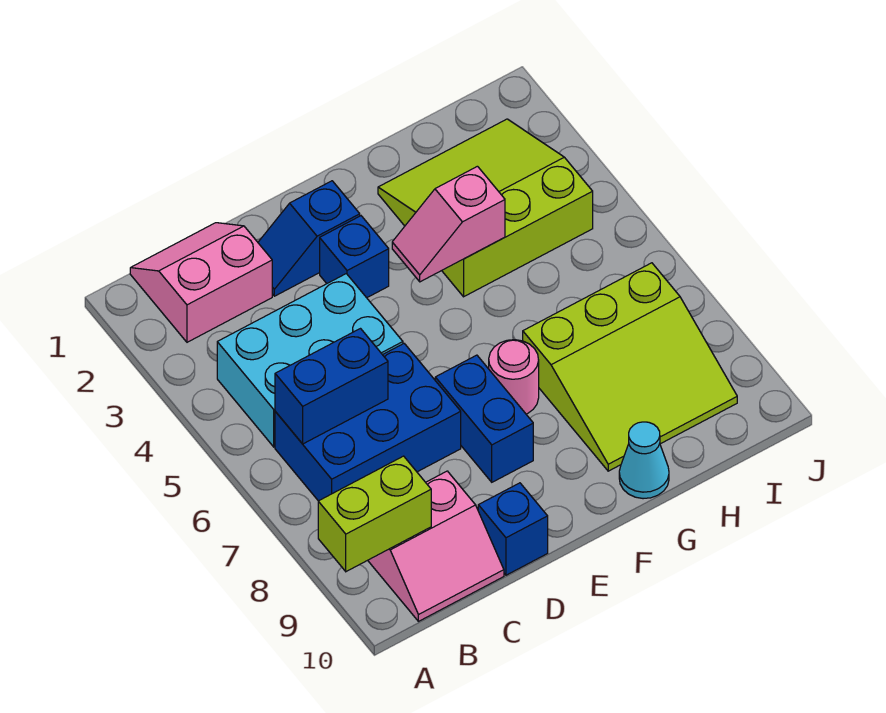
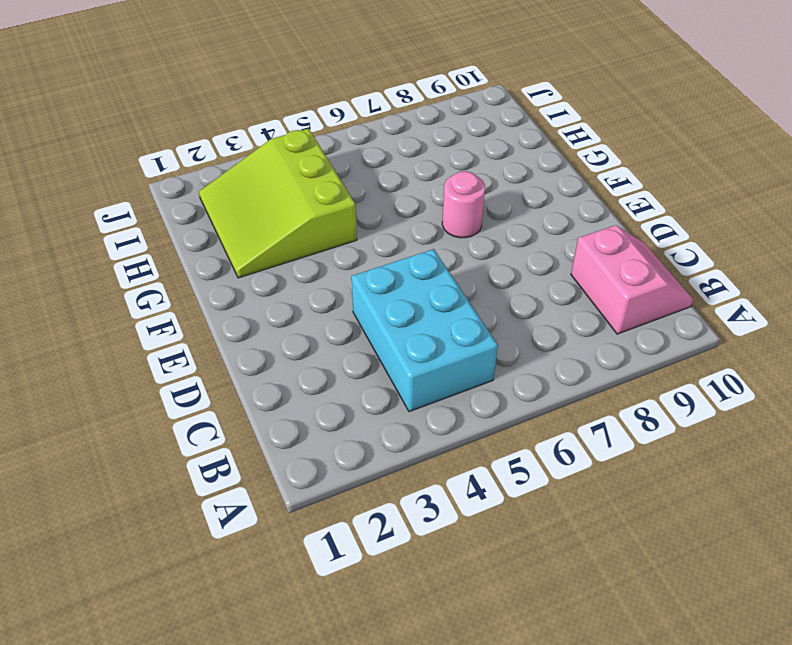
none -> pink slope B1:C2 level 1 top 2
none -> blue brick B6:D7 level 1
none -> blue slope D2:E2 level 1 top E

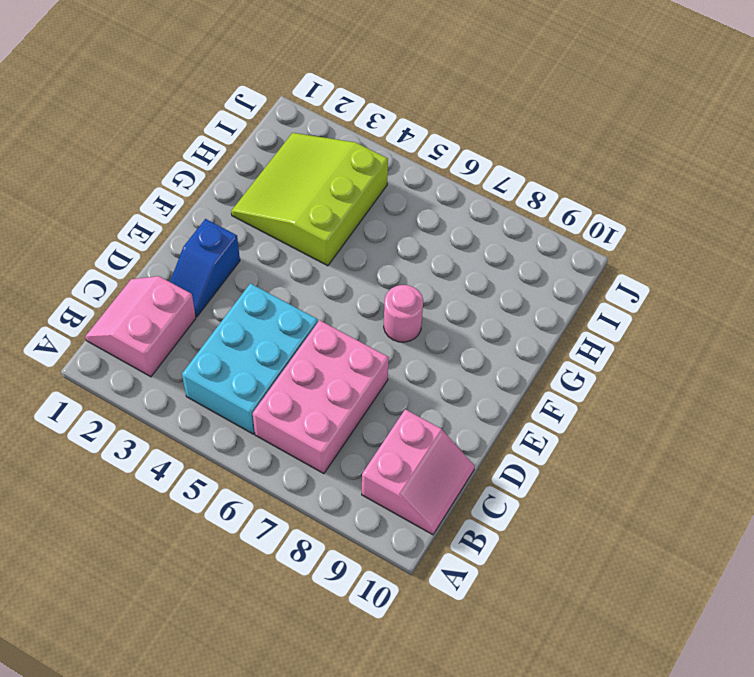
pink brick B6:D7 level 1 -> blue brick B6:D7 level 1
none -> blue brick D10 level 1
none -> blue brick E3 level 1
none -> blue brick E7:E8 level 1

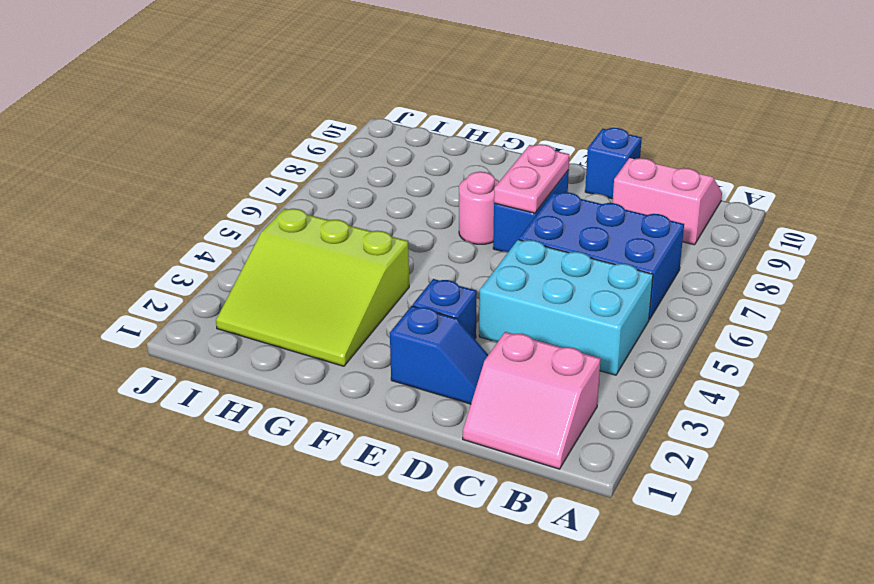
pink plate E7:E8 level 2 -> none
none -> lime slope G7:I9 level 1 top 7
none -> cyan cone G10 level 1
none -> lime brick A9:B9 level 2

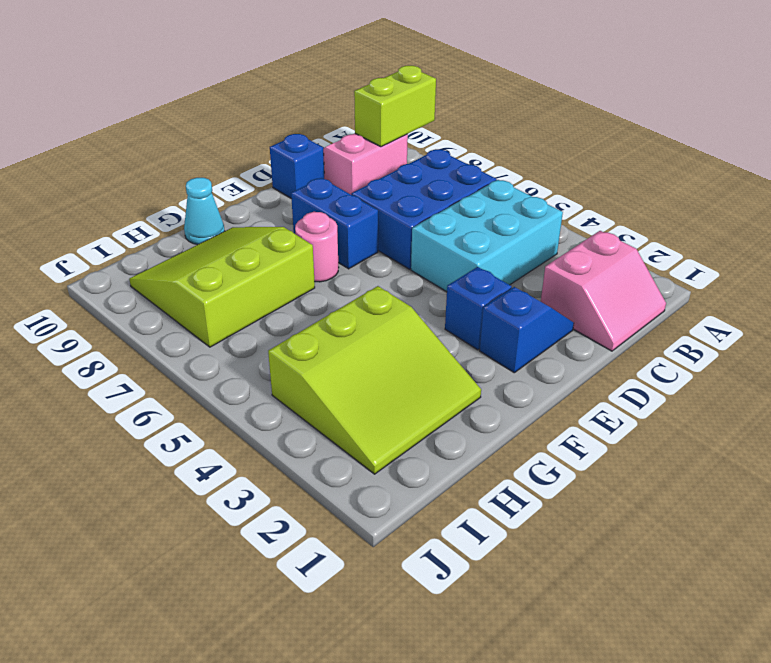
none -> blue brick B6:C6 level 2
none -> pink slope F4:G4 level 2 top G

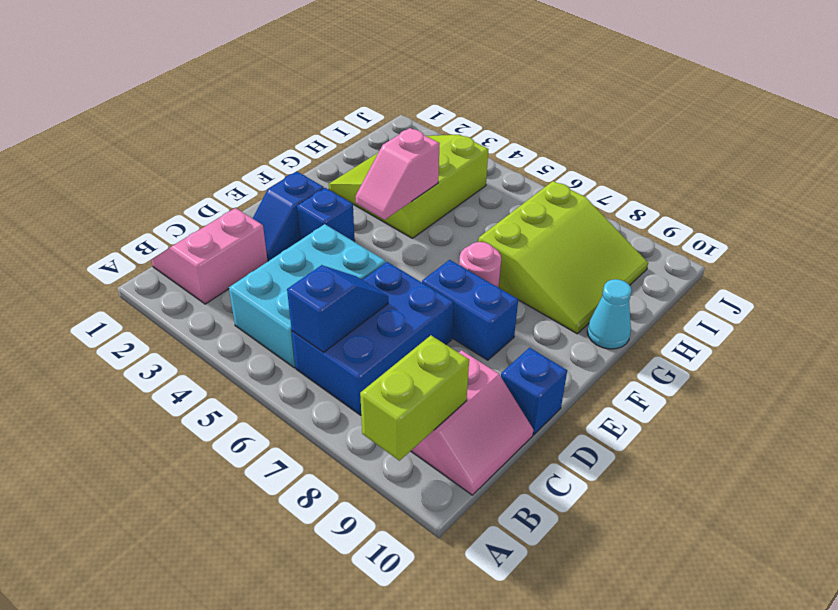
blue slope B6:C6 level 2 top B -> blue brick B6:C6 level 2

